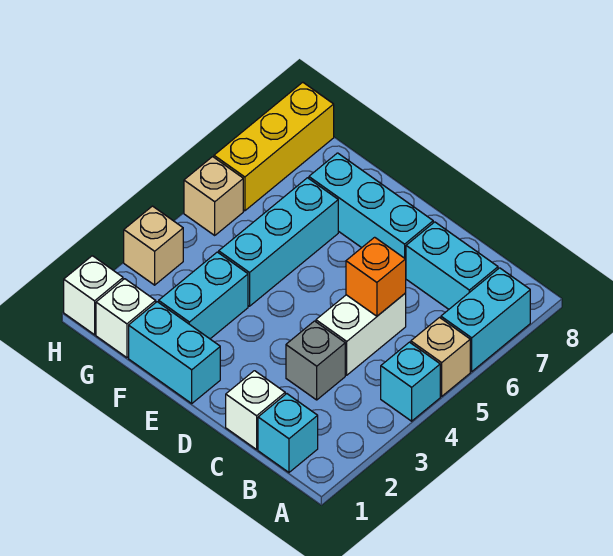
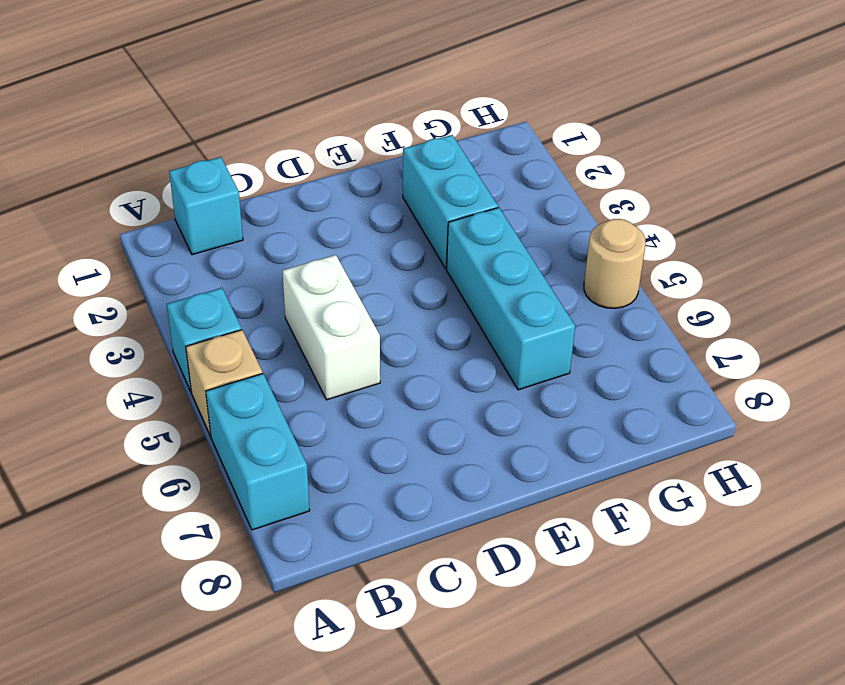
tan round brick H5 level 1 -> tan brick H5 level 1
none -> cyan brick B7:C7 level 1
none -> white brick C1 level 1
none -> grey brick C3 level 1

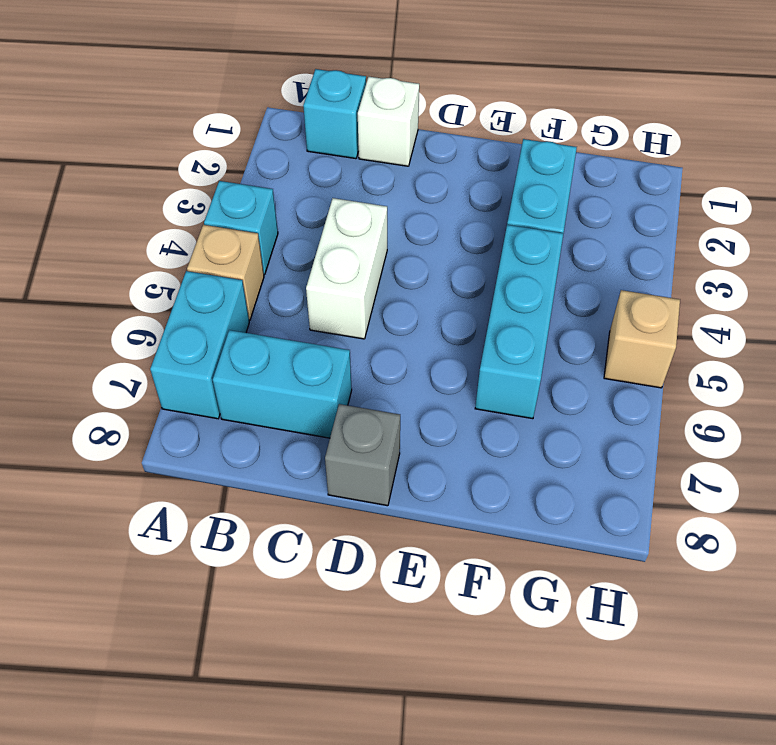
grey brick D8 level 1 -> grey brick C3 level 1
none -> cyan brick D7:F7 level 1
none -> cyan brick E1:F1 level 1
none -> white brick G1 level 1

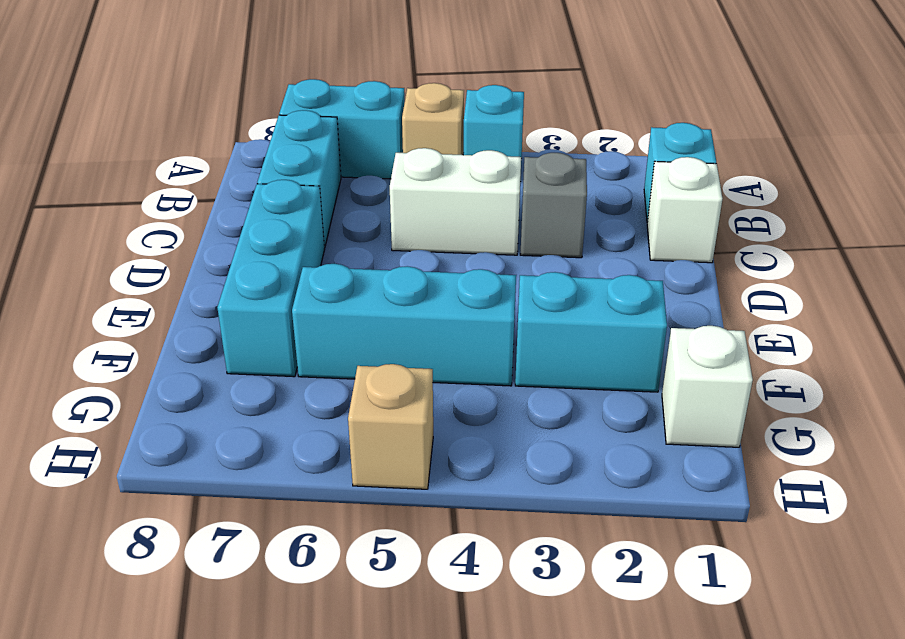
none -> cyan brick E1:F1 level 1
none -> white brick H1 level 1
none -> tan brick H3 level 1

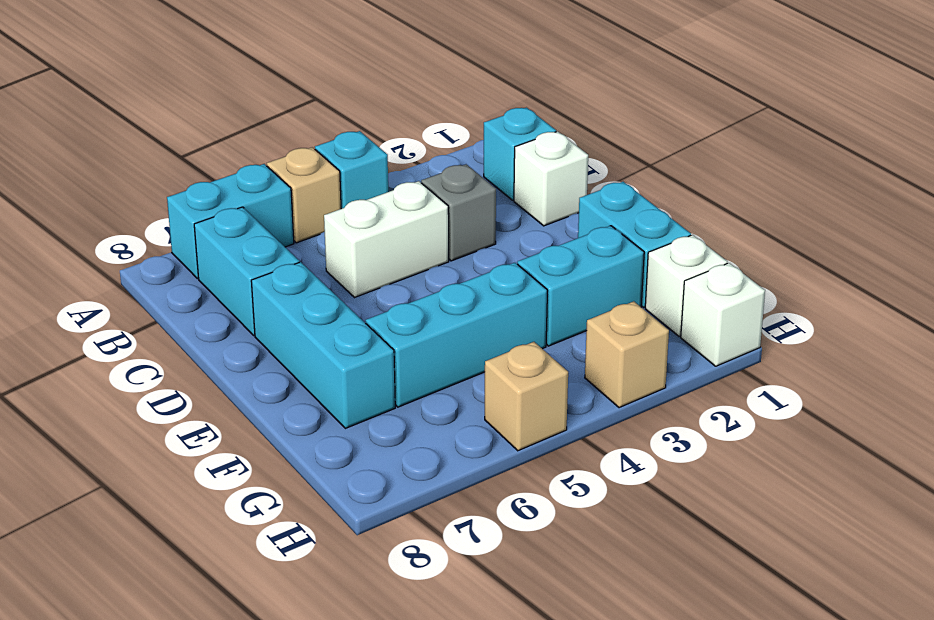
none -> yellow brick H6:H8 level 1
none -> orange brick C5 level 2

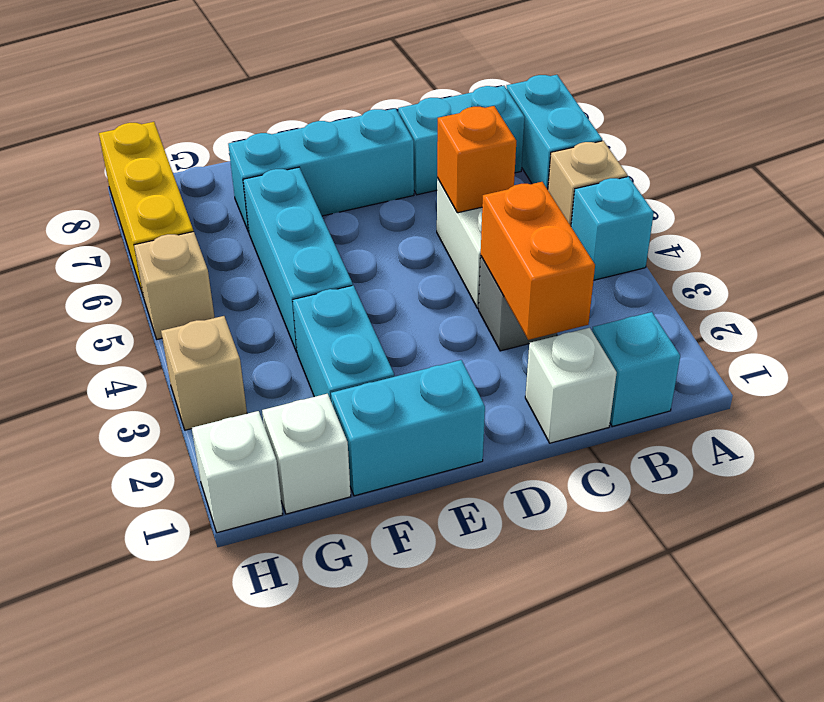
orange brick C2:C3 level 2 -> none

